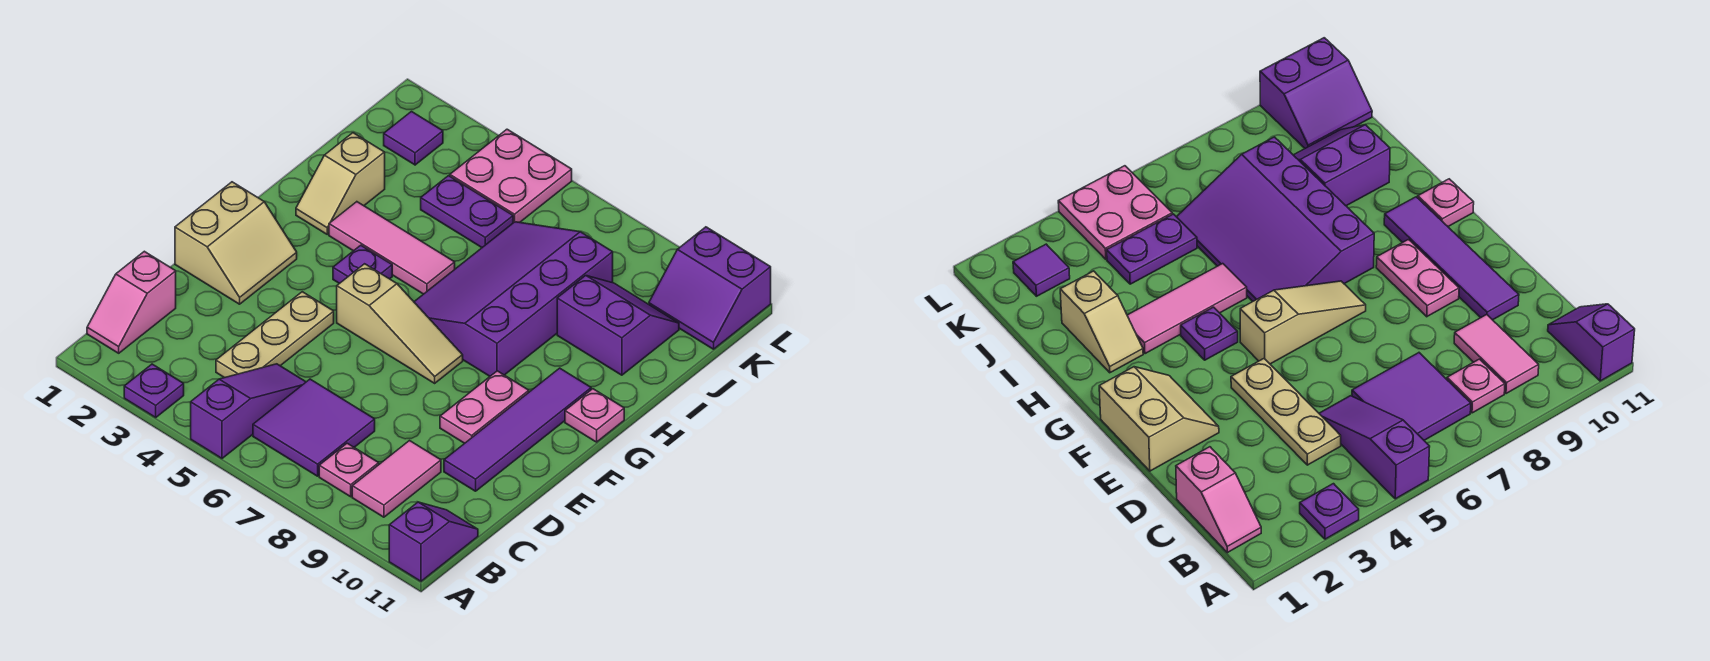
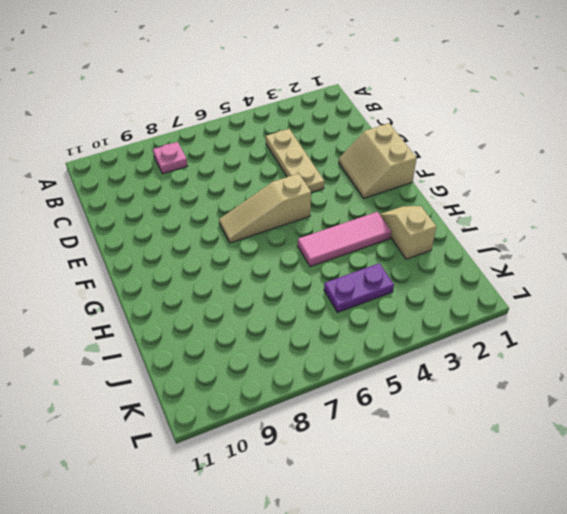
none -> purple plate A3 level 1
none -> purple slope A5:C5 level 1 top A
none -> purple slope A11:B11 level 1 top A

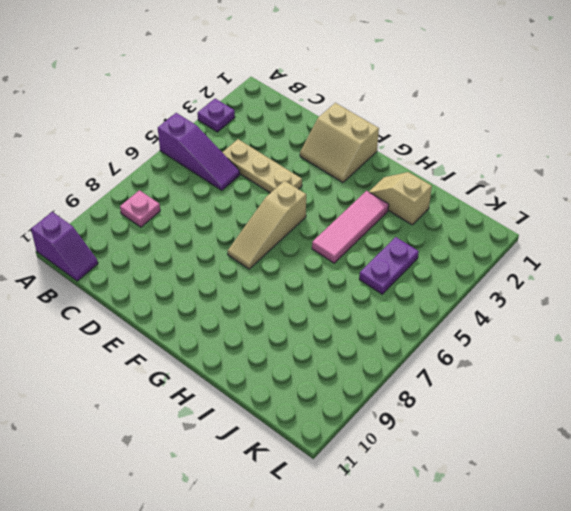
none -> pink slope B1:C1 level 1 top C
none -> purple tile B6:C7 level 1
none -> pink tile B9:C9 level 1

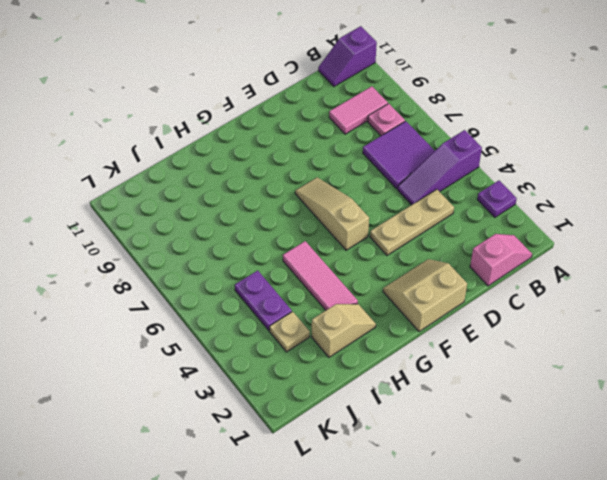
tan plate J3 level 1 -> none
none -> purple tile D10:G10 level 1
none -> pink plate E9:F9 level 1
none -> purple plate G4 level 1

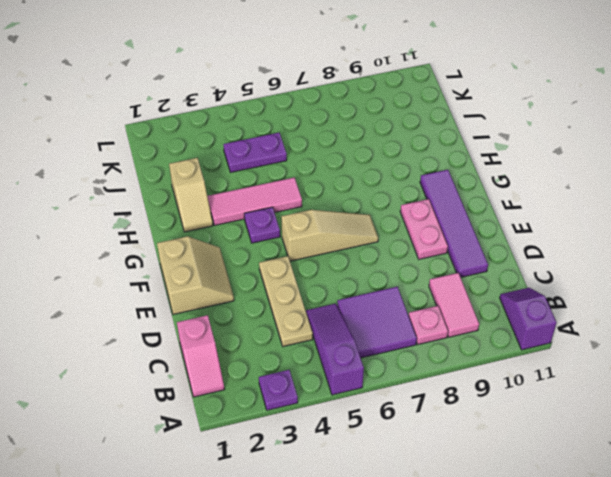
none -> purple slope G6:J8 level 1 top 8
none -> pink plate G11 level 1
none -> purple slope I9:J10 level 1 top I

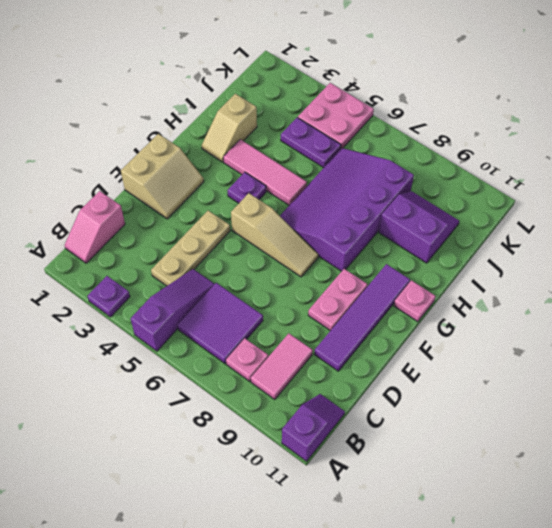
none -> purple tile K2 level 1
none -> purple slope K10:L11 level 1 top L

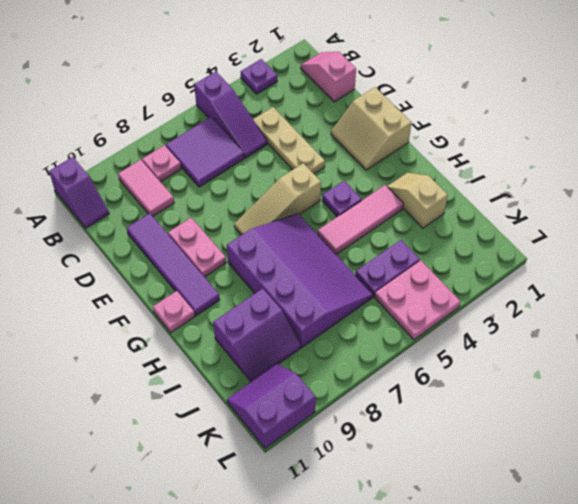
none -> purple tile K2 level 1

